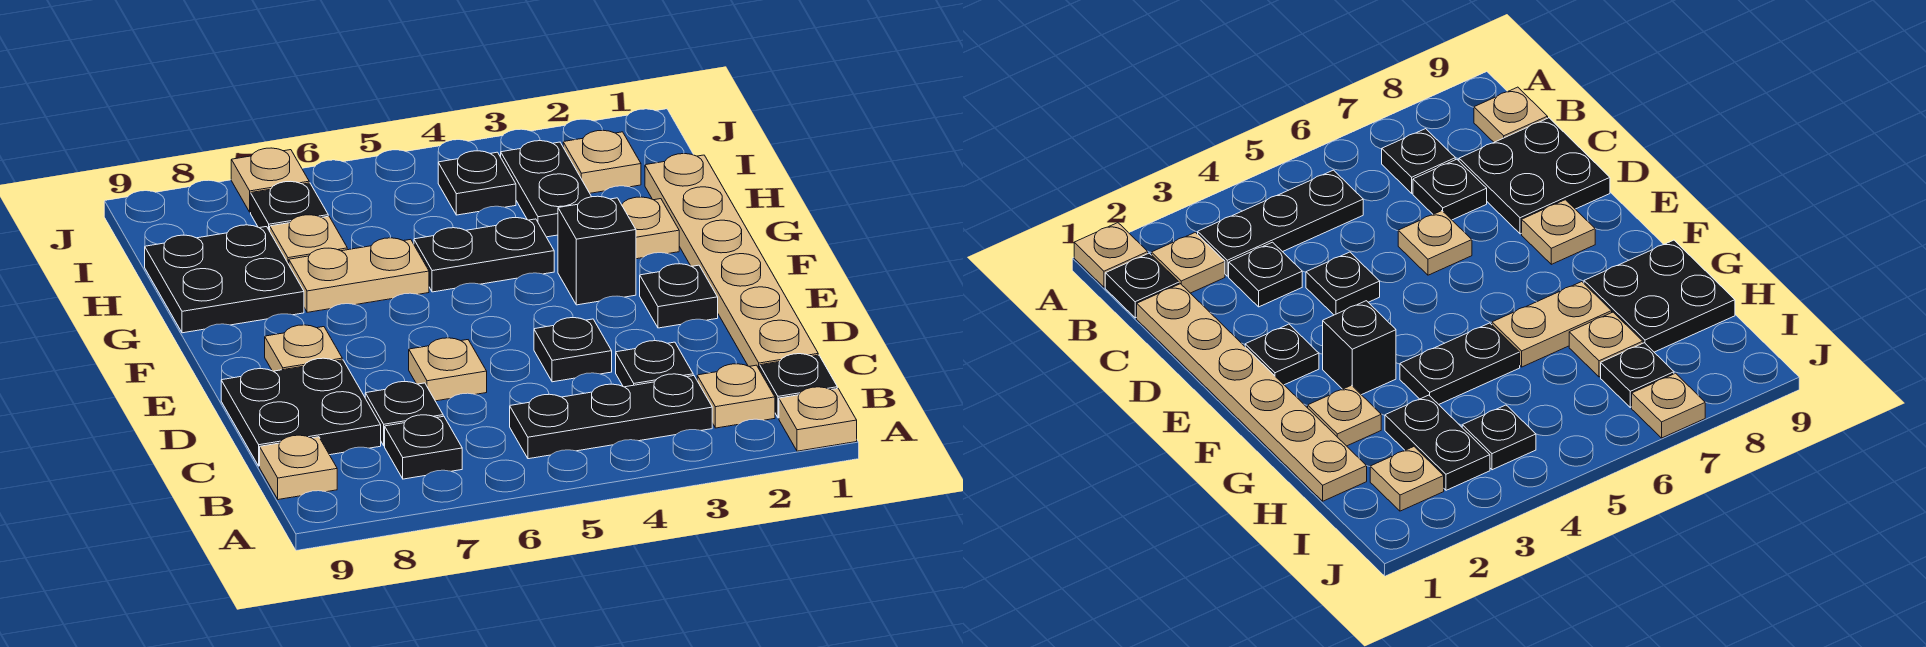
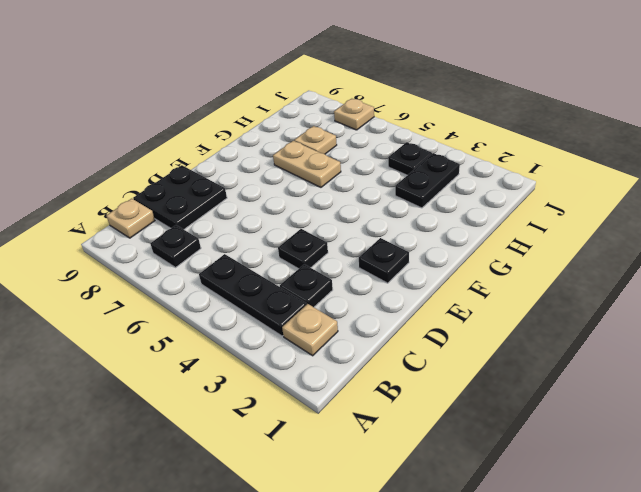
none -> tan plate A1 level 1
none -> black plate B1 level 1
none -> tan plate C1:H1 level 1

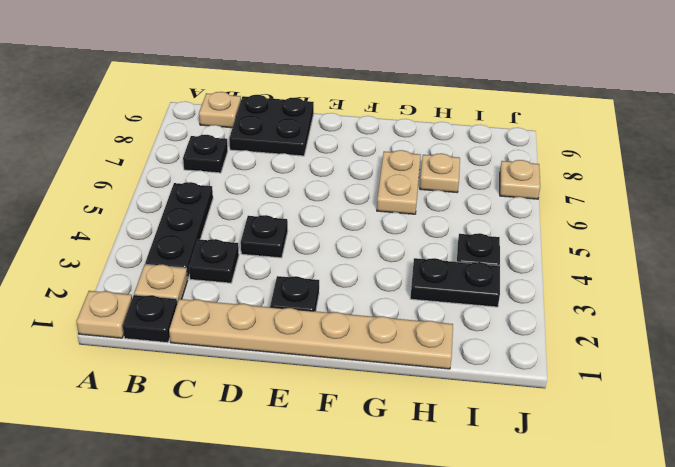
none -> black plate C7 level 1
none -> tan plate D6 level 1
none -> tan plate E8 level 1

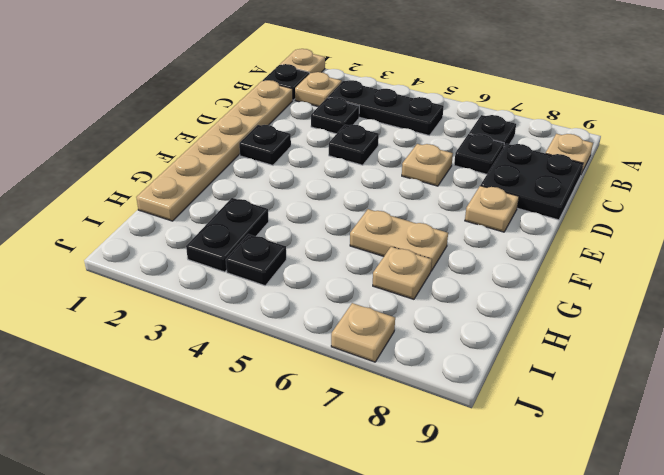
none -> black brick F3 level 1
none -> tan plate G2 level 1
none -> black plate G4:G5 level 1

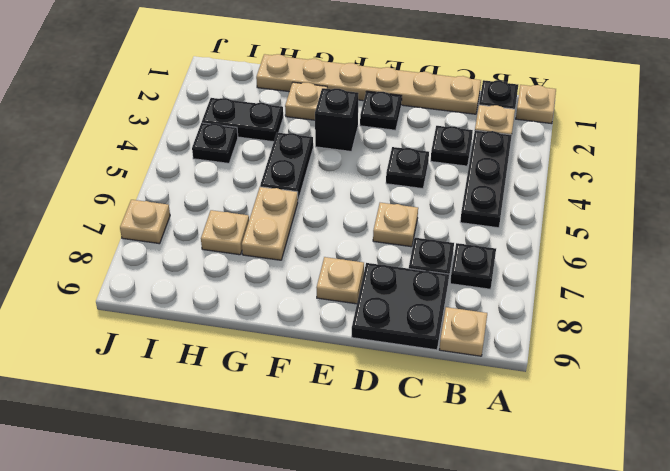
none -> black plate G8:H9 level 1
none -> tan plate I2 level 1
none -> black plate I7 level 1

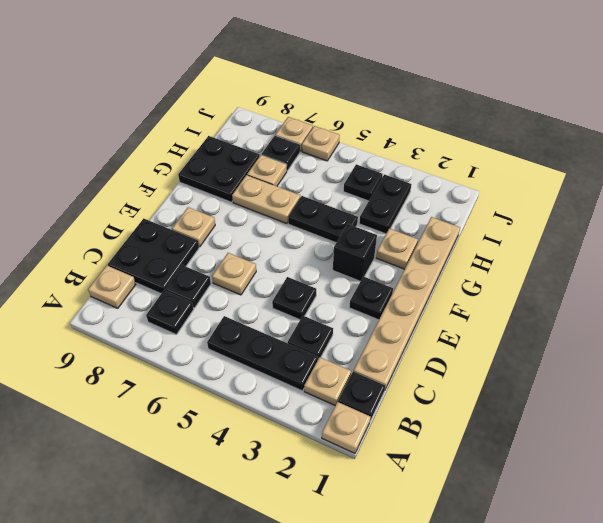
tan plate J6 level 1 -> tan plate I2 level 1

